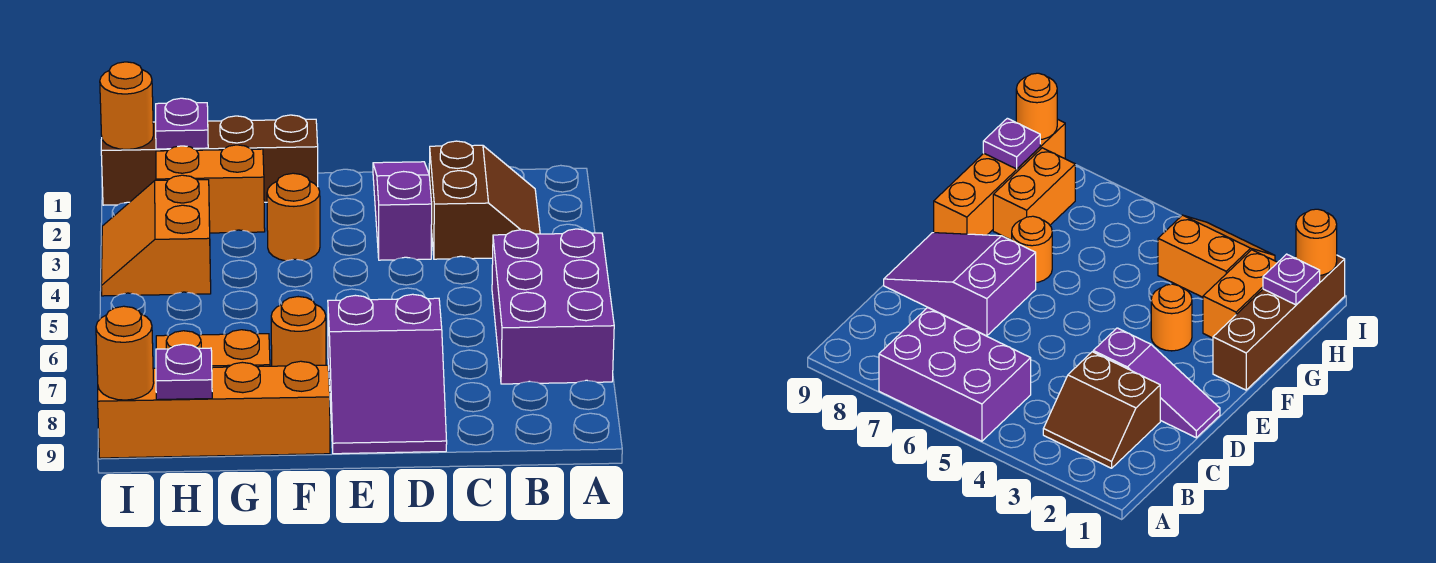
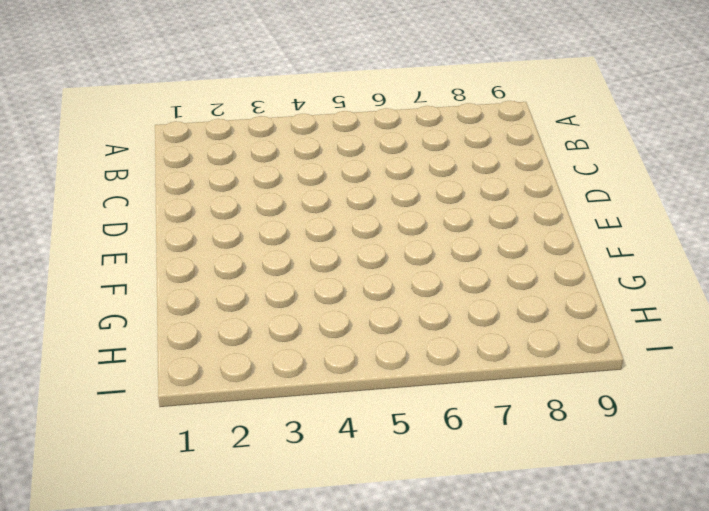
none -> purple brick A5:B7 level 1
none -> brown slope B2:C3 level 1 top C
none -> purple slope D1:D3 level 1 top 3

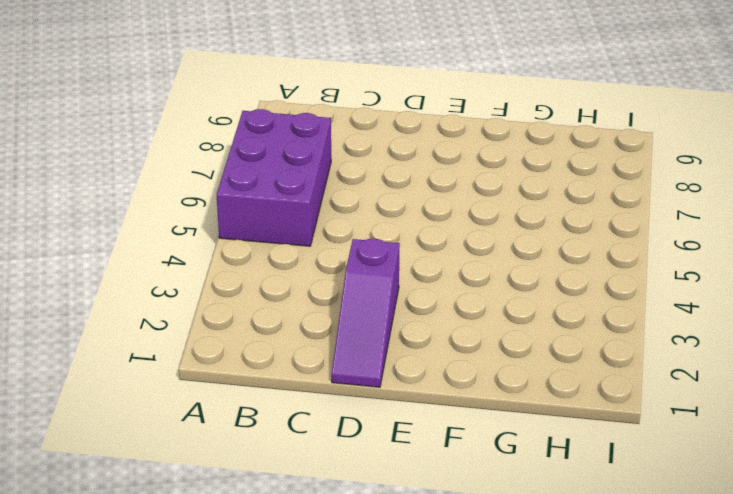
none -> brown slope B2:C3 level 1 top C
none -> purple slope D7:E9 level 1 top 7
none -> brown brick F1:I1 level 1

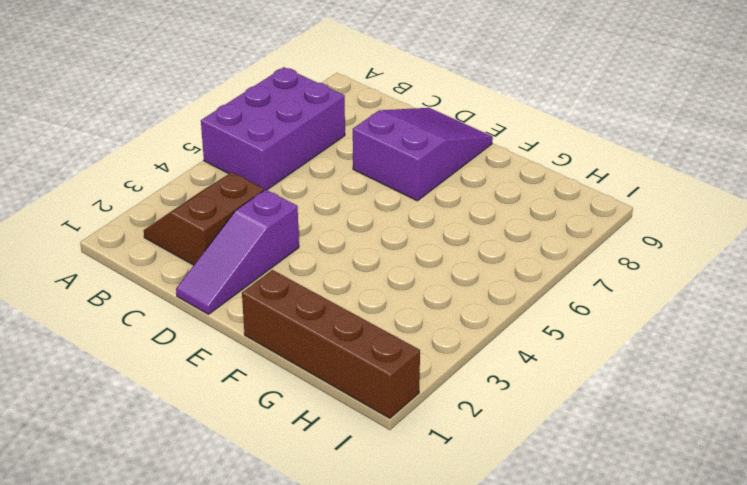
none -> orange round brick F3 level 1
none -> orange round brick F7 level 1
none -> orange brick F9:I9 level 1

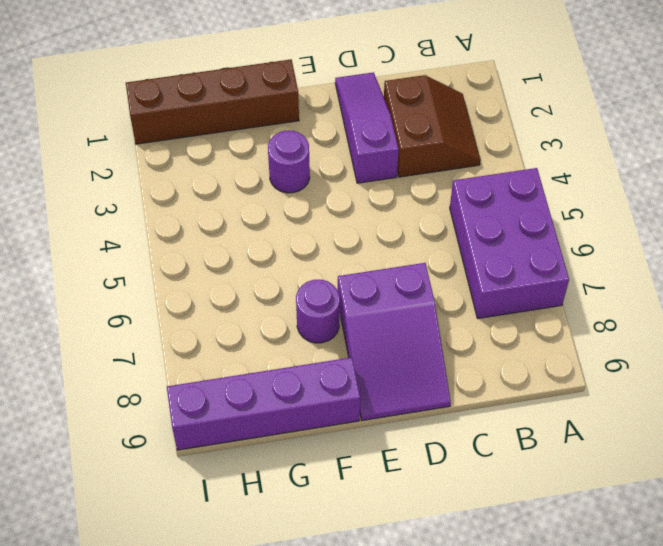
purple round brick F3 level 1 -> orange round brick F3 level 1
purple round brick F7 level 1 -> orange round brick F7 level 1
purple brick F9:I9 level 1 -> orange brick F9:I9 level 1
none -> orange brick G2:H2 level 1
none -> orange brick G8:H8 level 1
none -> orange slope H3:I4 level 1 top H

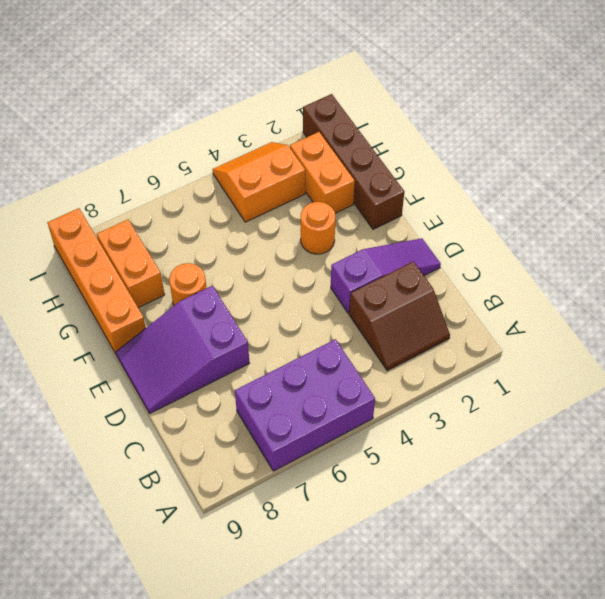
none -> purple plate H1 level 2
none -> purple plate H9 level 2
none -> orange round brick I1 level 2

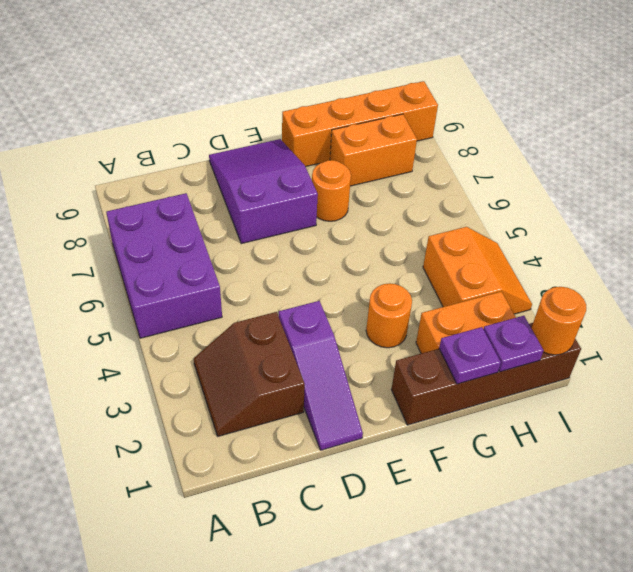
purple plate G1 level 2 -> purple plate H9 level 2
none -> orange round brick I9 level 2

